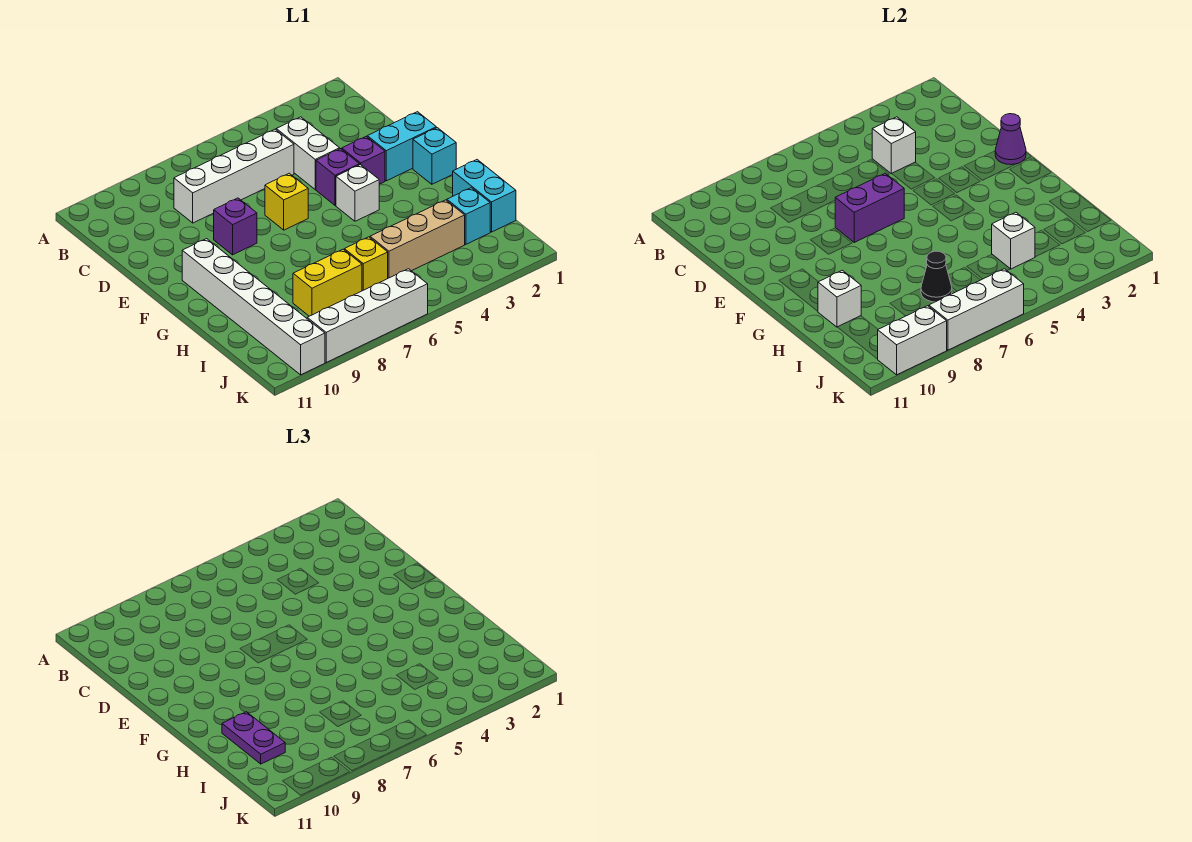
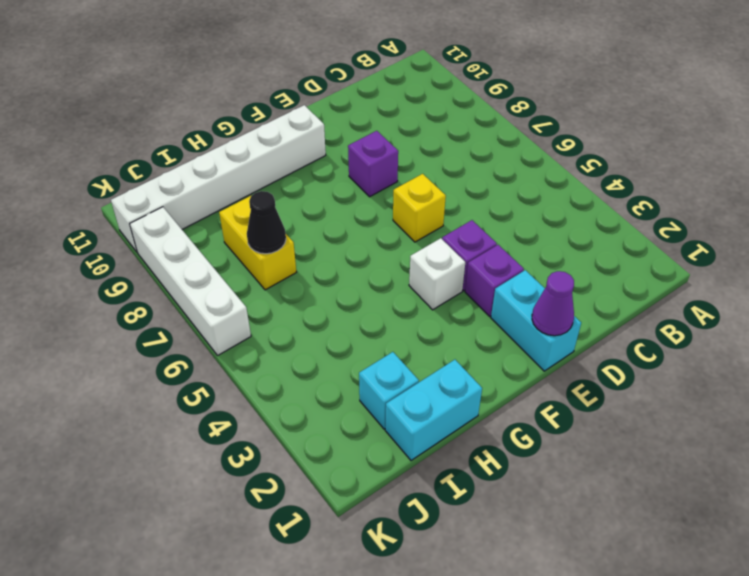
none -> white brick C4:D4 level 1
none -> white brick C5:C8 level 1
none -> cyan brick F1 level 1

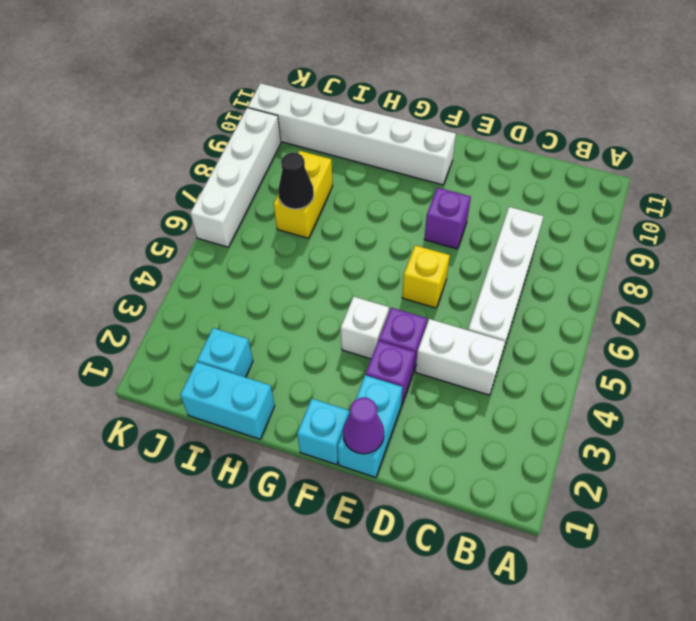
none -> tan brick I3:I5 level 1
none -> yellow brick I6 level 1
none -> white brick C4 level 2

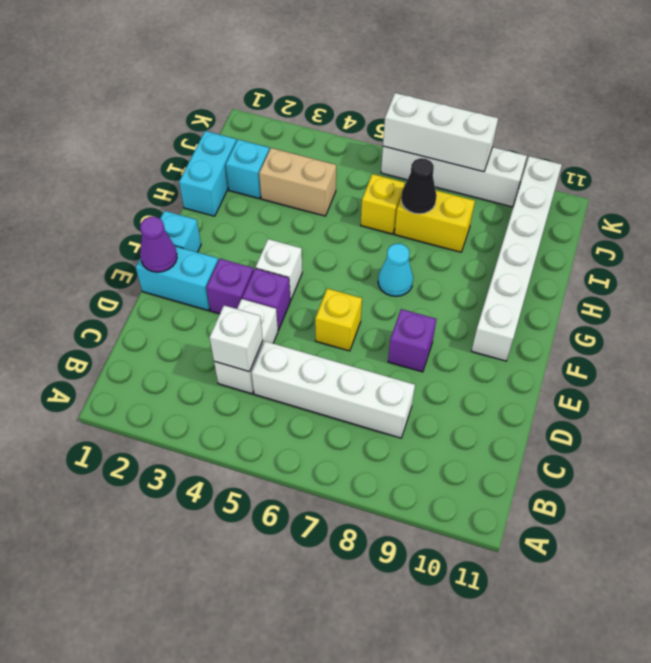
cyan cone G7 level 1 -> none
tan brick I3:I4 level 1 -> tan brick I3:I5 level 1
none -> purple brick E6:E7 level 2
none -> white brick H10 level 2
none -> white brick I4 level 2

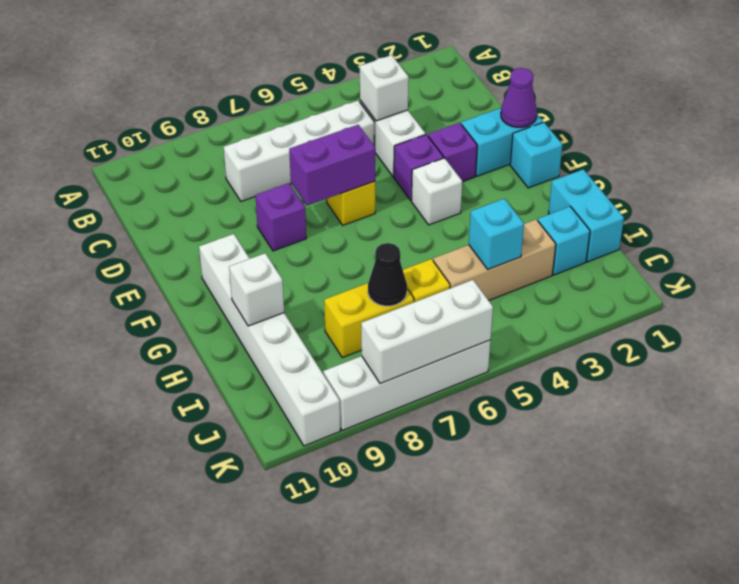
cyan brick I4 level 2 -> white brick I4 level 2
none -> white brick K9:K10 level 2
none -> purple plate H10:I10 level 3

